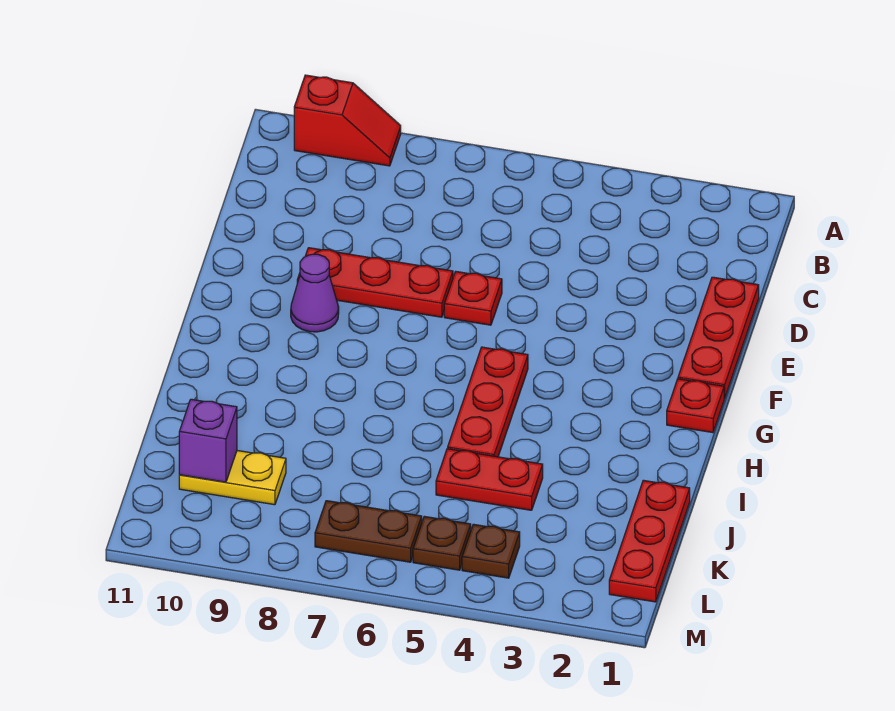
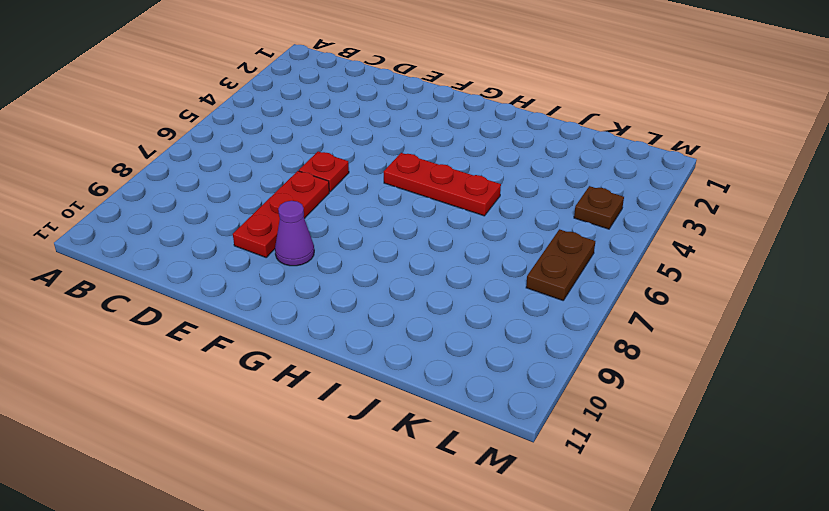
none -> red slope A9:A10 level 1 top 10
none -> red plate D1:F1 level 1
none -> red plate G1 level 1

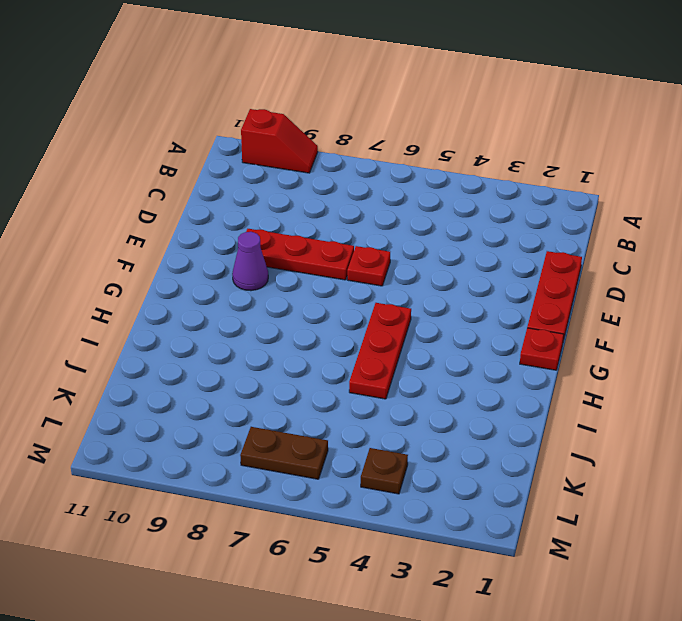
none -> red plate J1:L1 level 1
none -> red plate J4:J5 level 1
none -> yellow plate K9:K10 level 1

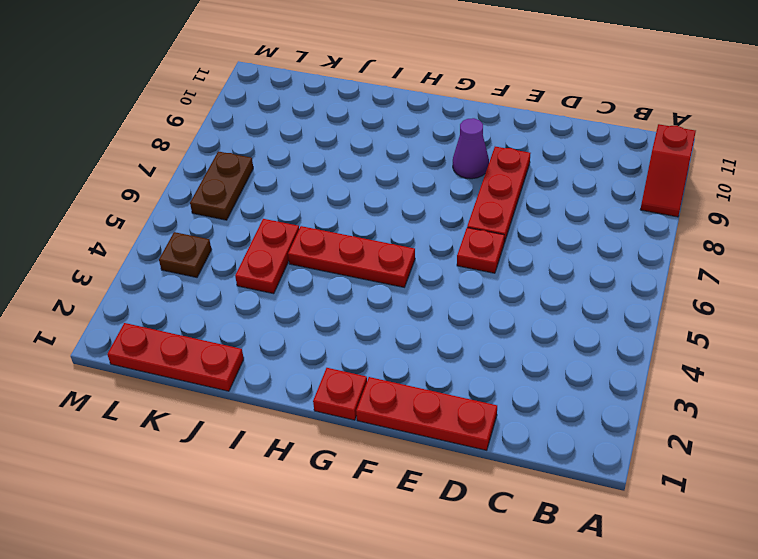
none -> yellow plate K9:K10 level 1
none -> brown plate L5 level 1
none -> purple brick K10 level 2

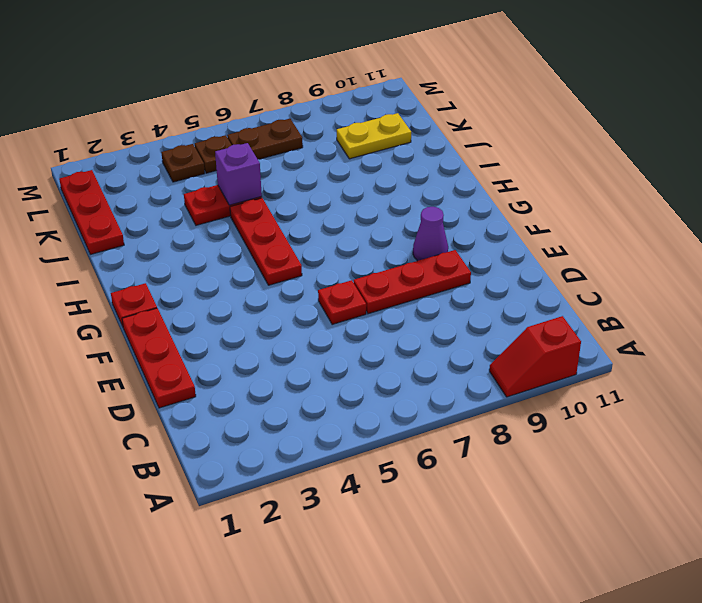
purple brick J5 level 2 -> purple brick K10 level 2

